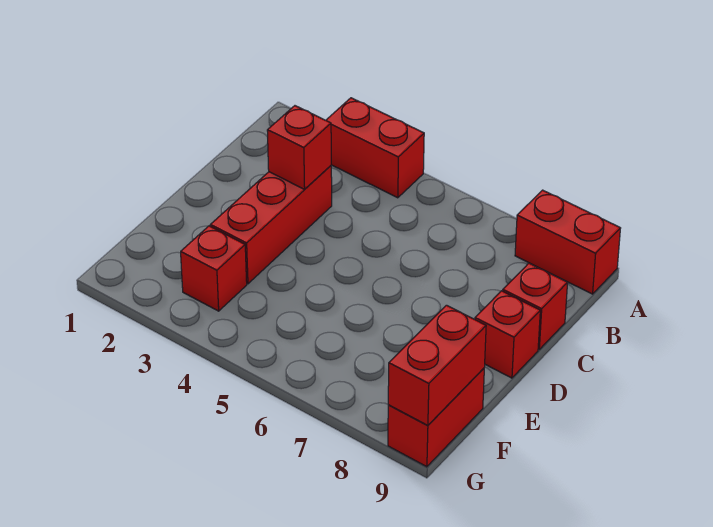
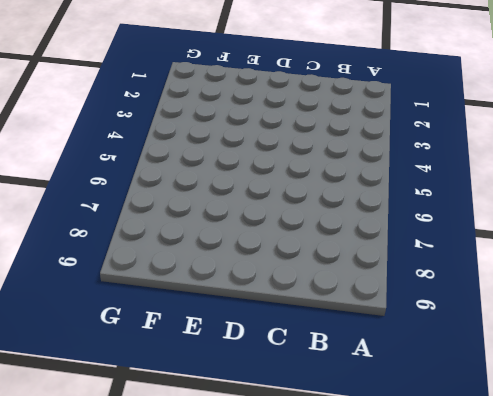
none -> red brick A3:A4 level 1
none -> red brick A8:A9 level 1

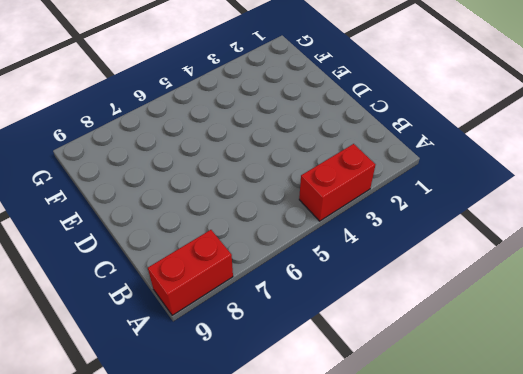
none -> red brick C3:E3 level 1
none -> red brick C9 level 1

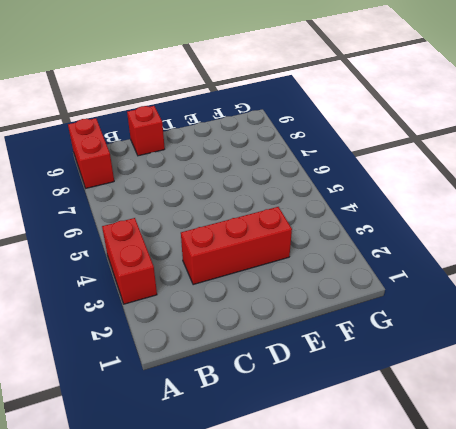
none -> red brick D9 level 1
none -> red brick F3 level 1

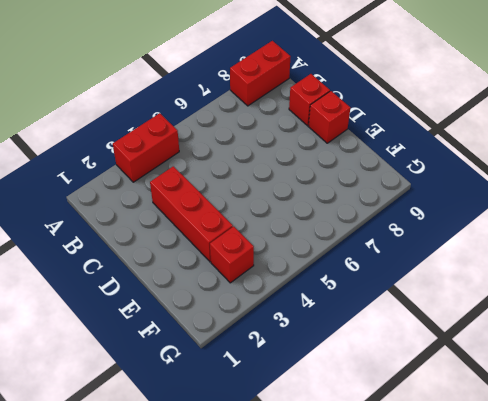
none -> red brick F9:G9 level 1
none -> red brick C3 level 2

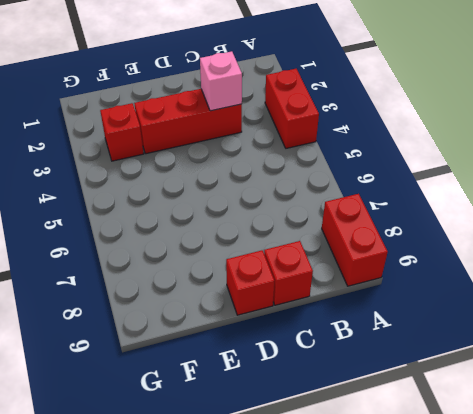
pink brick C3 level 2 -> red brick C3 level 2
none -> red brick F9:G9 level 1
none -> red brick F9:G9 level 2

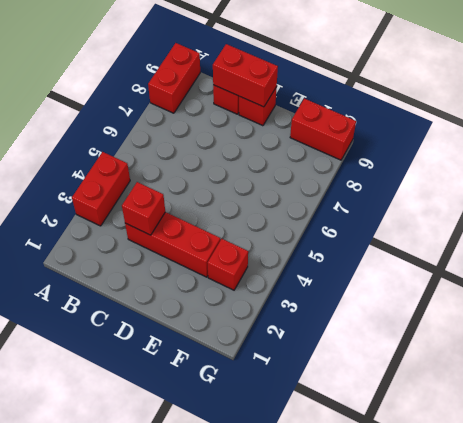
red brick C9:D9 level 2 -> red brick F9:G9 level 2

